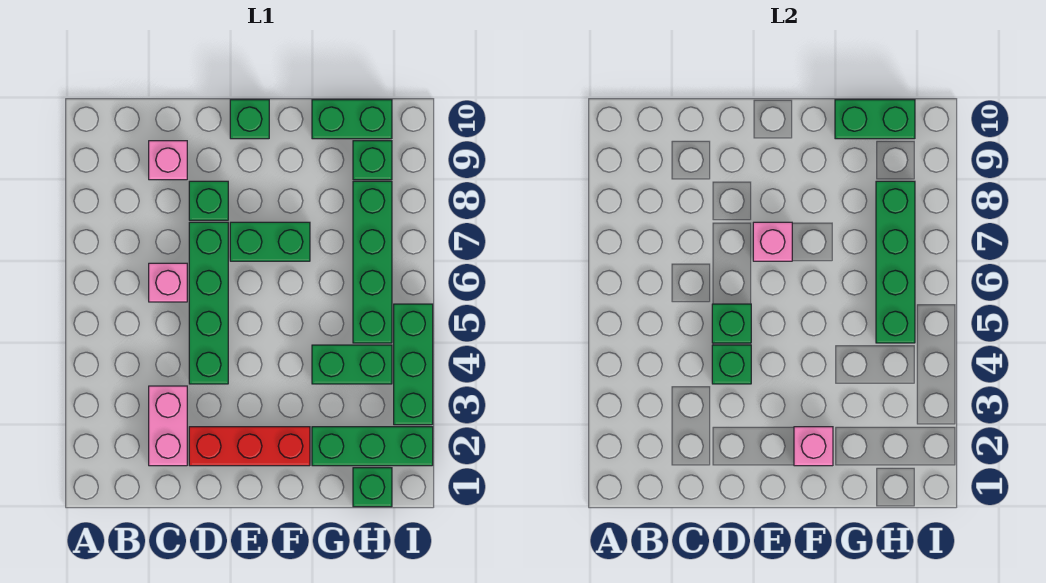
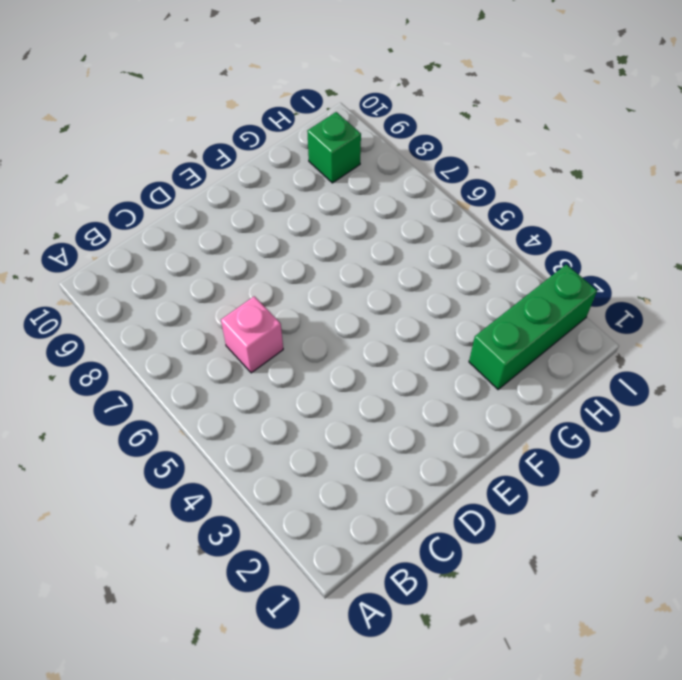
none -> pink brick C2:C3 level 1
none -> pink brick C9 level 1
none -> red brick D2:F2 level 1

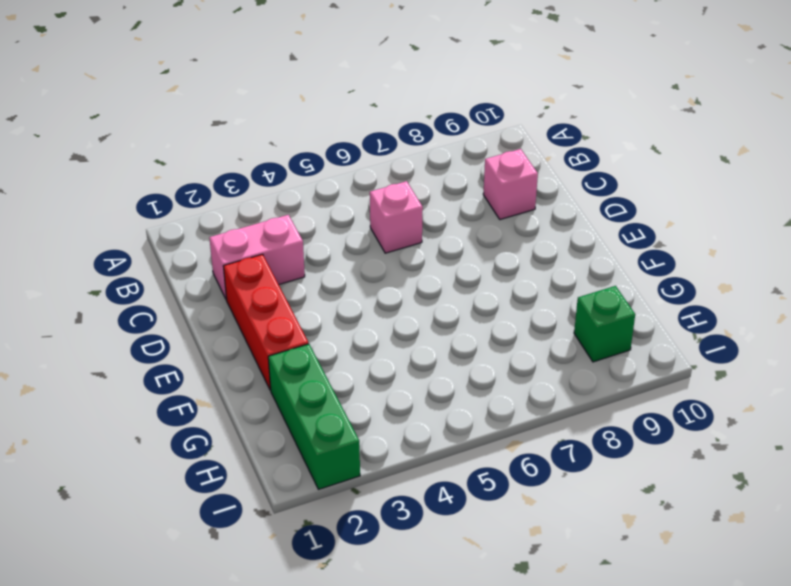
none -> green brick D4:D7 level 1
none -> green brick D8 level 1
none -> green brick E7:F7 level 1

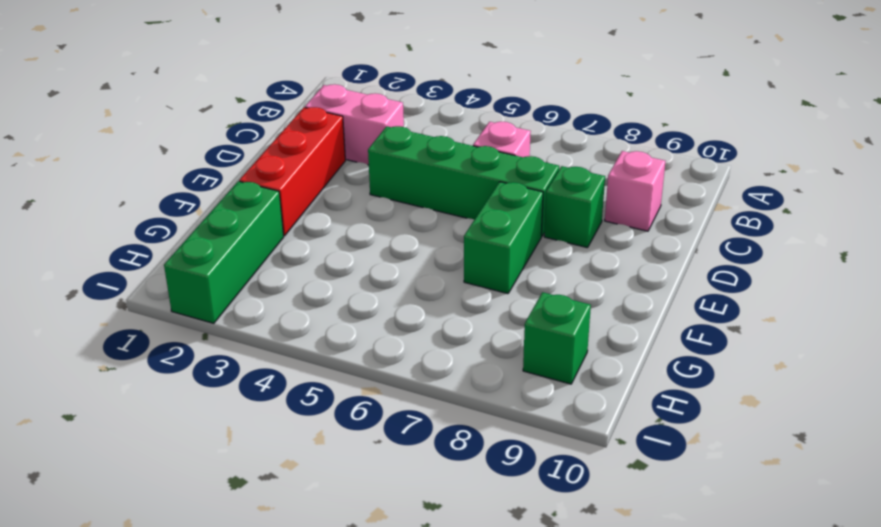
none -> green brick E10 level 1
none -> green brick G4:H4 level 1
none -> green brick G10:H10 level 1

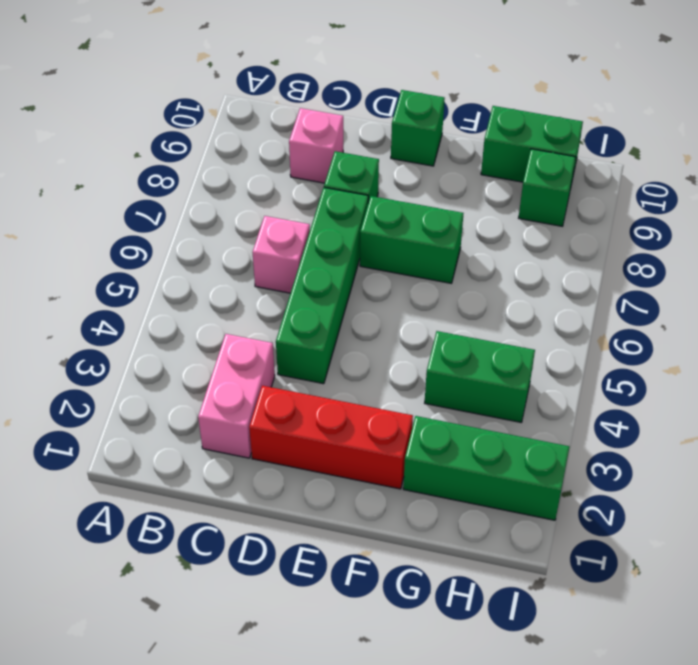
none -> green brick H1 level 1
none -> green brick H5:H8 level 1
none -> green brick I3:I5 level 1

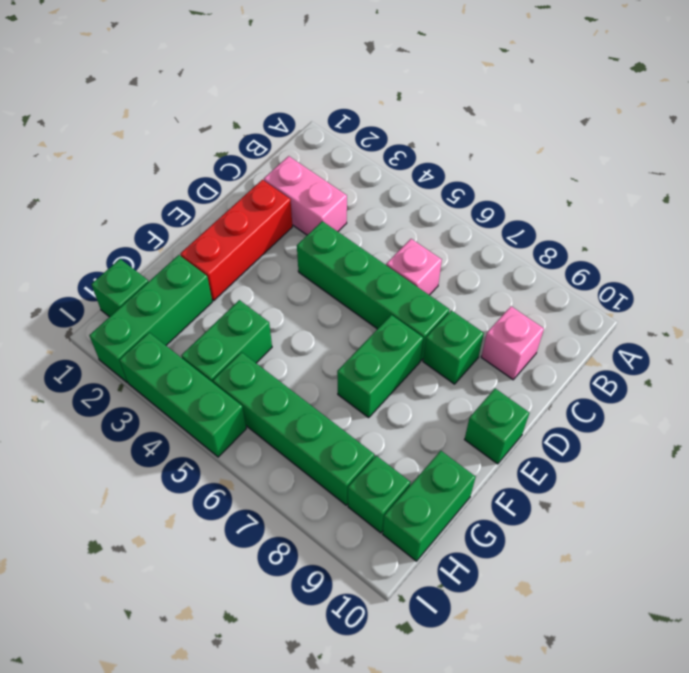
none -> green brick D4 level 2
none -> green brick D5 level 2
none -> pink brick E7 level 2

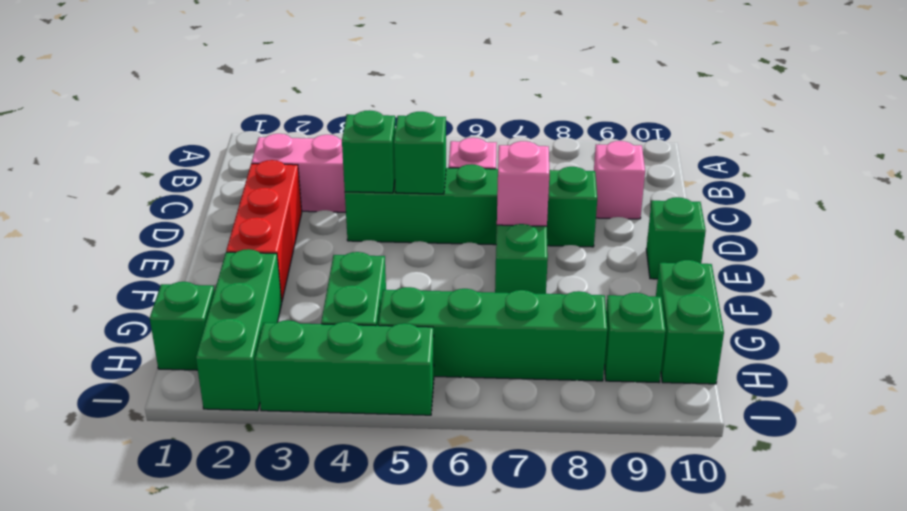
none -> pink brick F2 level 2
none -> green brick G10:H10 level 2
none -> green brick H5:H8 level 2

